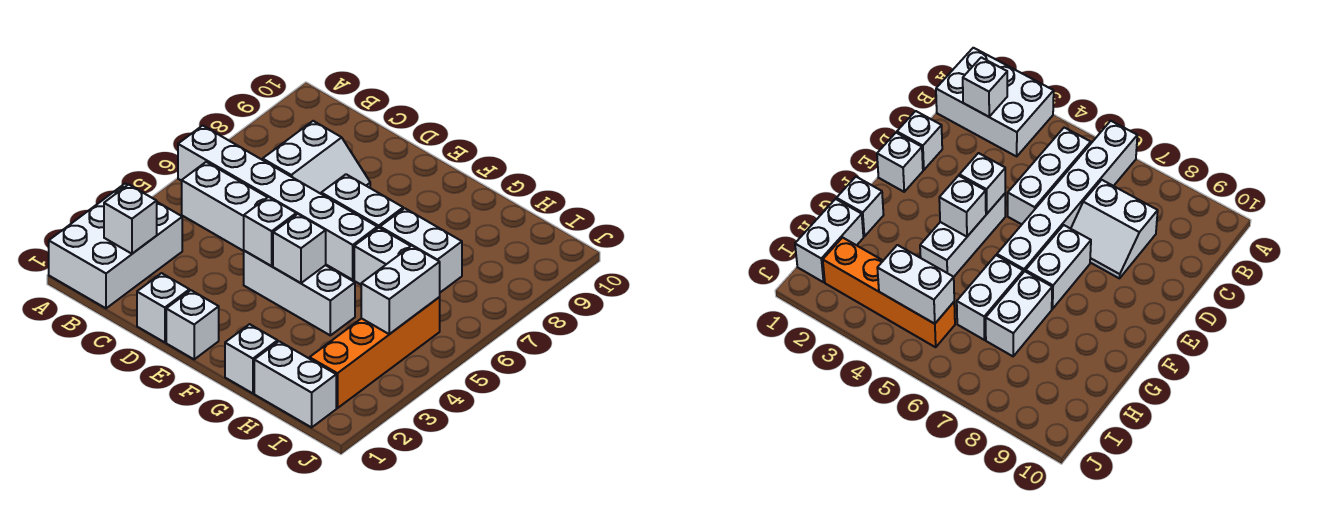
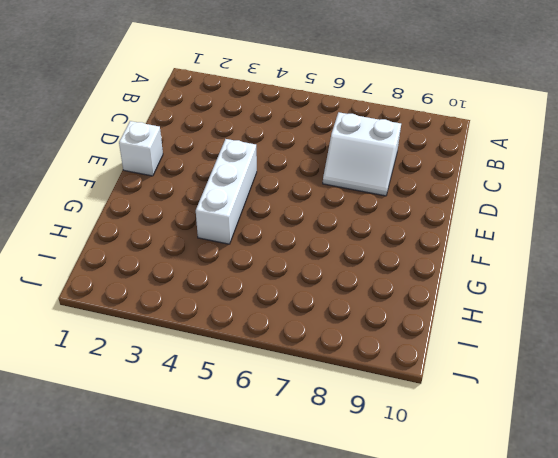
none -> white brick A1:B3 level 1
none -> white brick A6:F6 level 1
none -> white brick B5:D5 level 1

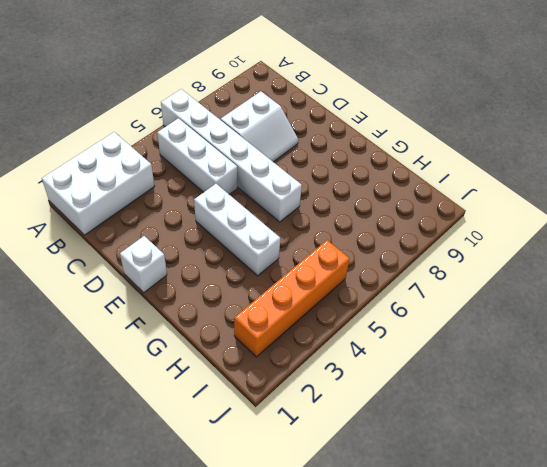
none -> white brick D1 level 1
none -> white brick E7:F7 level 1
none -> white brick G1 level 1

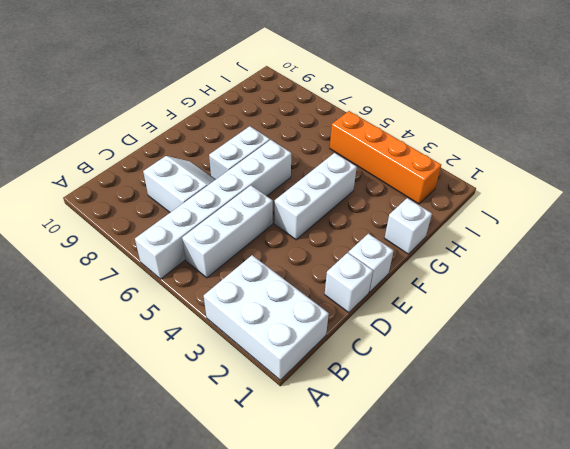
none -> white brick G6:H6 level 1
none -> white brick G7:H7 level 1
none -> white brick H1:I1 level 1

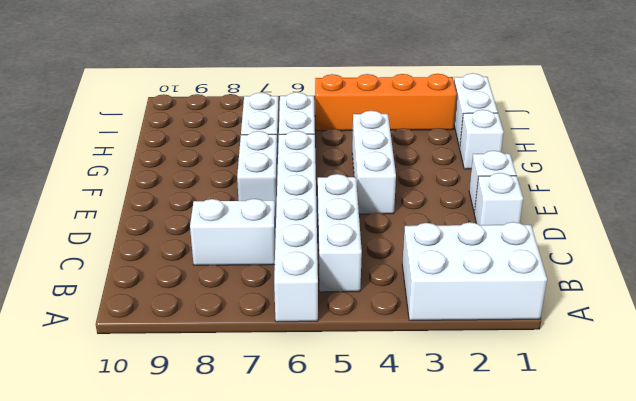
none -> white brick B2 level 2
none -> white brick E4 level 2
none -> white brick F4 level 2

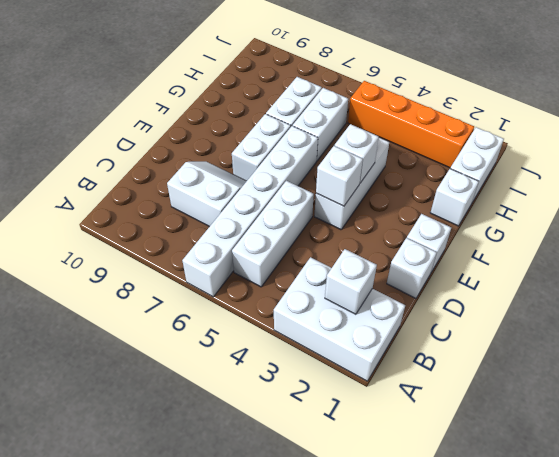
none -> white brick I4:I5 level 2

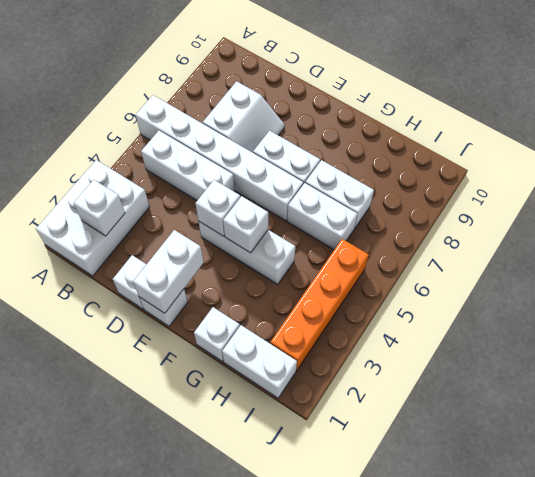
white brick E1:E2 level 2 -> white brick I4:I5 level 2

